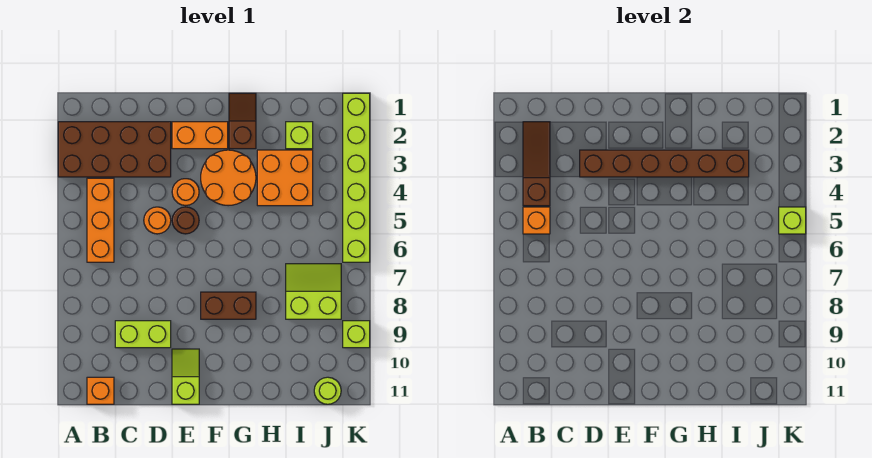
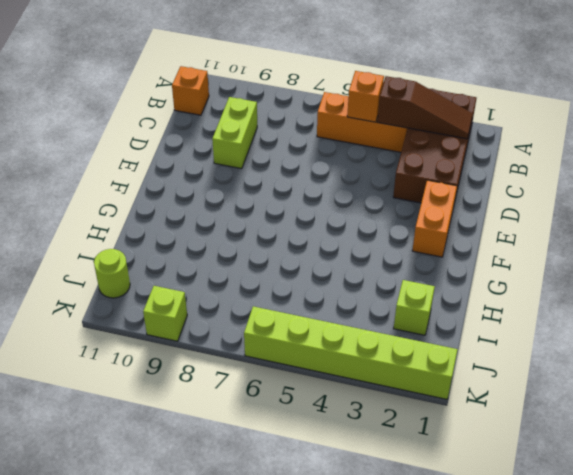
none -> orange round brick D5 level 1
none -> orange round brick E4 level 1
none -> brown round brick E5 level 1

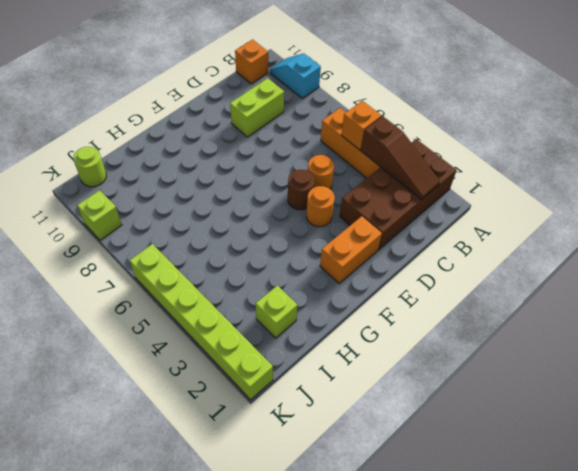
cyan slope A9:A10 level 1 top 9 -> none
none -> lime slope E10:E11 level 1 top 11
none -> orange round brick F3:G4 level 1
none -> brown brick F8:G8 level 1

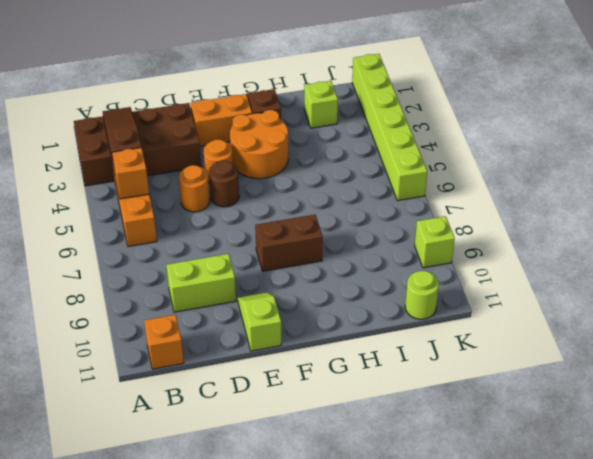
none -> orange brick H3:I4 level 1
none -> lime slope I7:J8 level 1 top 8
none -> brown brick D3:I3 level 2

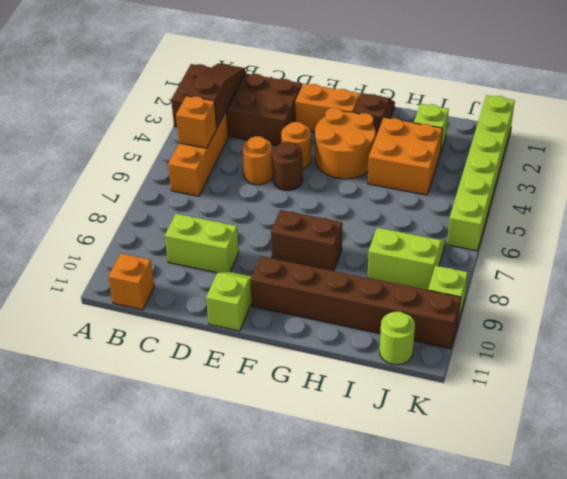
brown brick F10:K10 level 1 -> brown brick D3:I3 level 2
none -> lime brick K5 level 2

